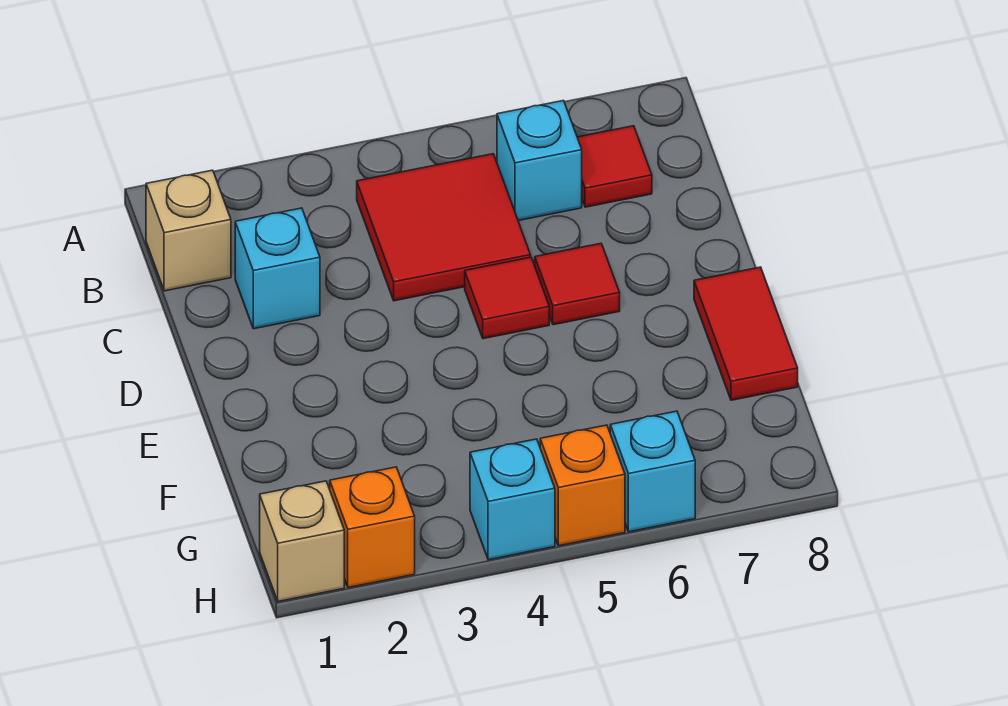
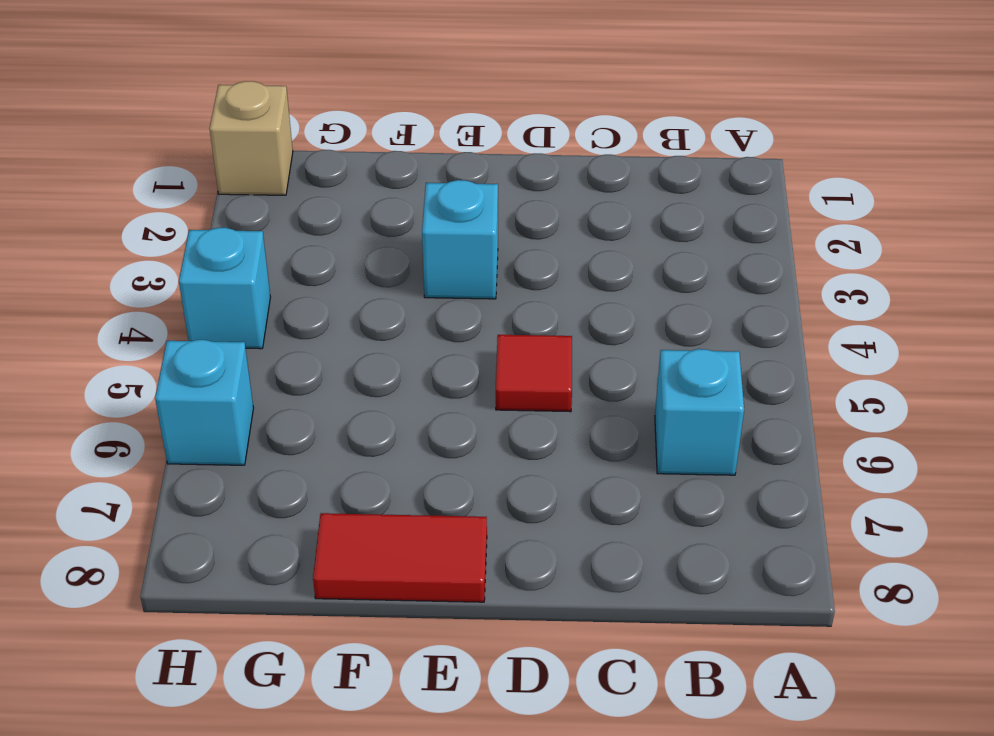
cyan brick E3 level 1 -> cyan brick C2 level 1
none -> tan brick B1 level 1
none -> red tile B4:C5 level 1
none -> red tile B7 level 1

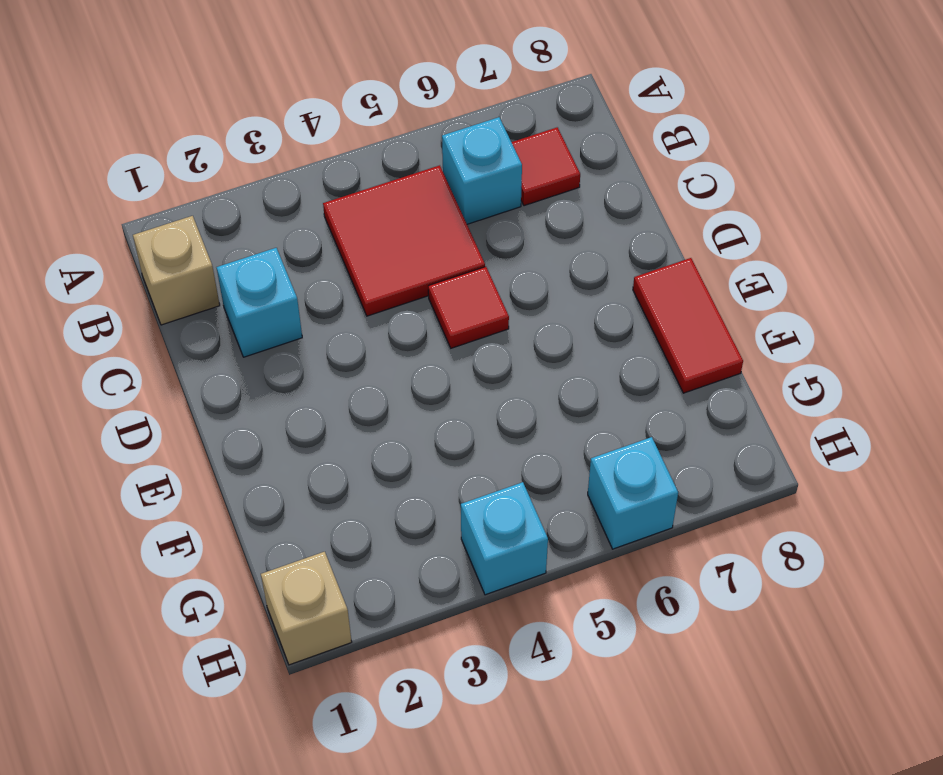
none -> red tile D6 level 1
none -> orange brick H2 level 1
none -> orange brick H5 level 1

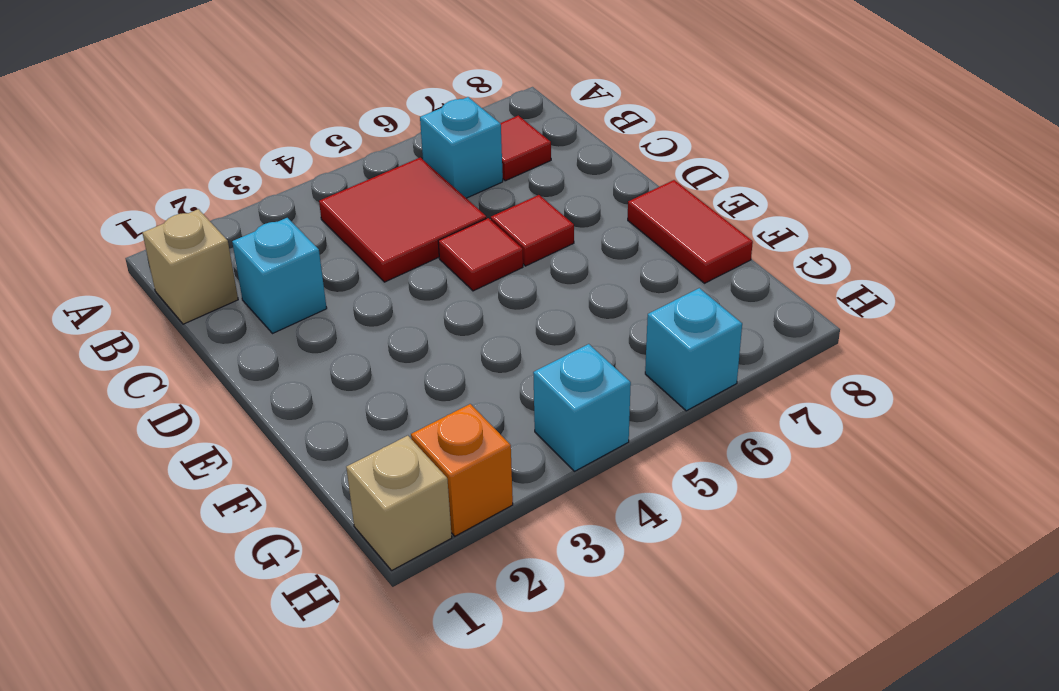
none -> orange brick H5 level 1

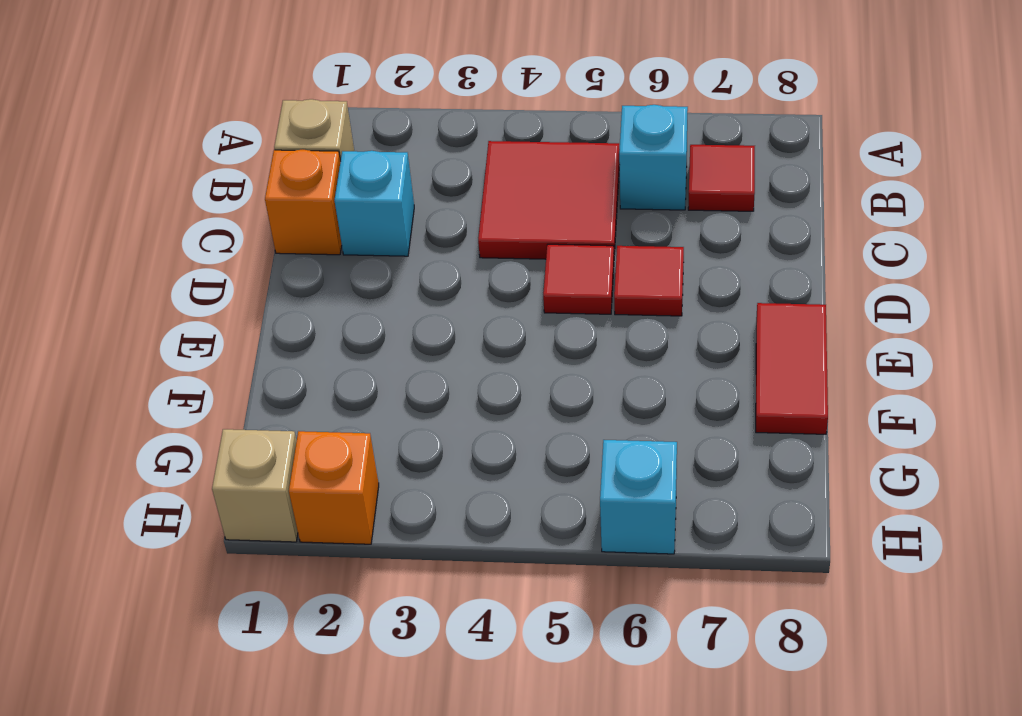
orange brick C1 level 1 -> orange brick H5 level 1
none -> cyan brick H4 level 1

